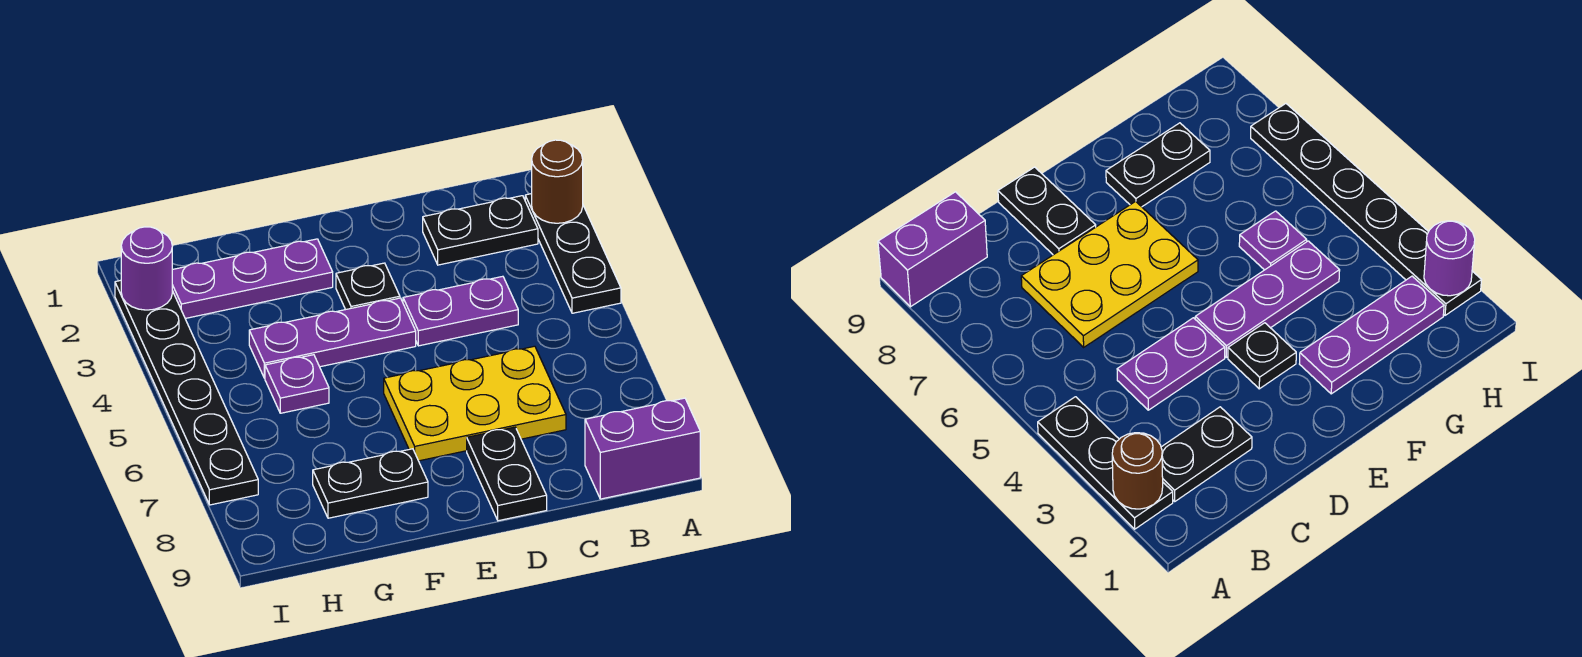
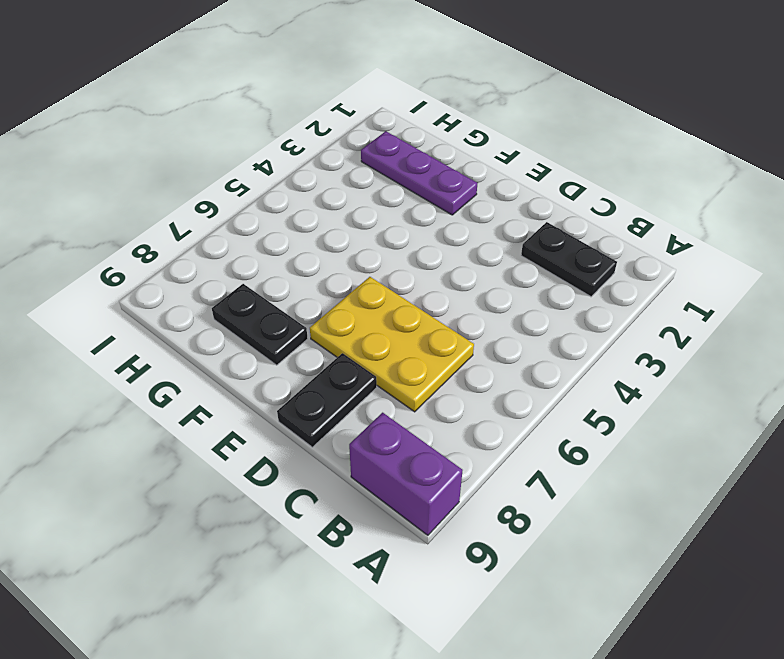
none -> black plate A2:A4 level 1
none -> purple plate C4:D4 level 1
none -> black plate E3 level 1

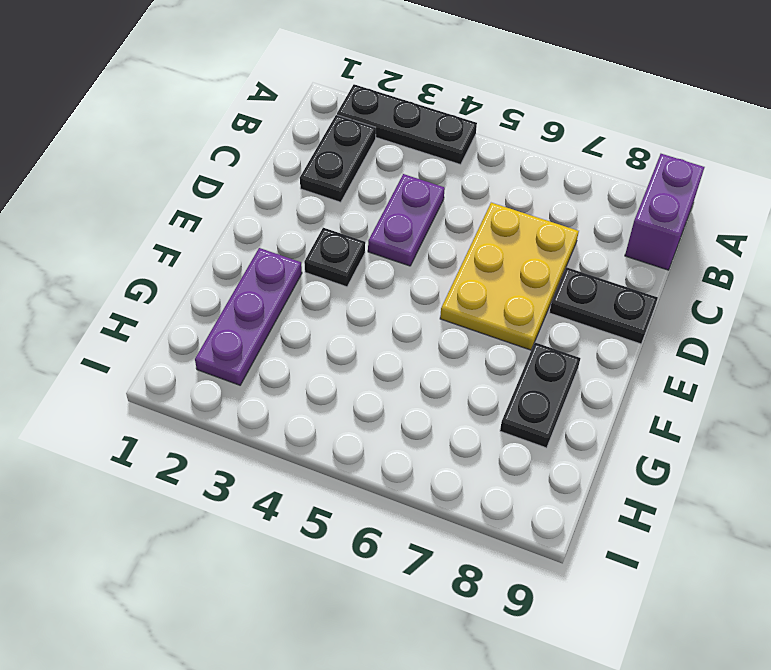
none -> purple plate E4:G4 level 1
none -> purple plate G5 level 1
none -> black plate I2:I7 level 1

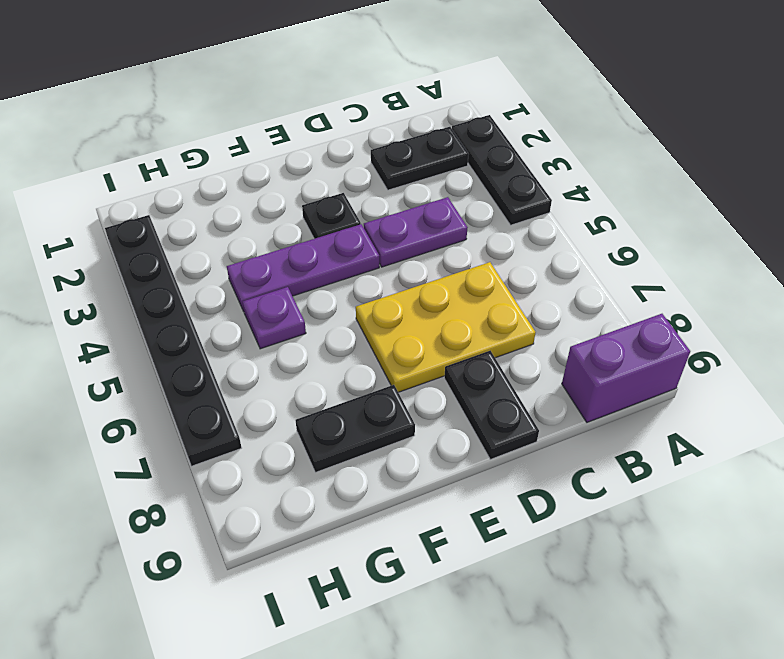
none -> purple plate F2:H2 level 1
none -> brown round brick A2 level 2
none -> purple round brick I2 level 2

